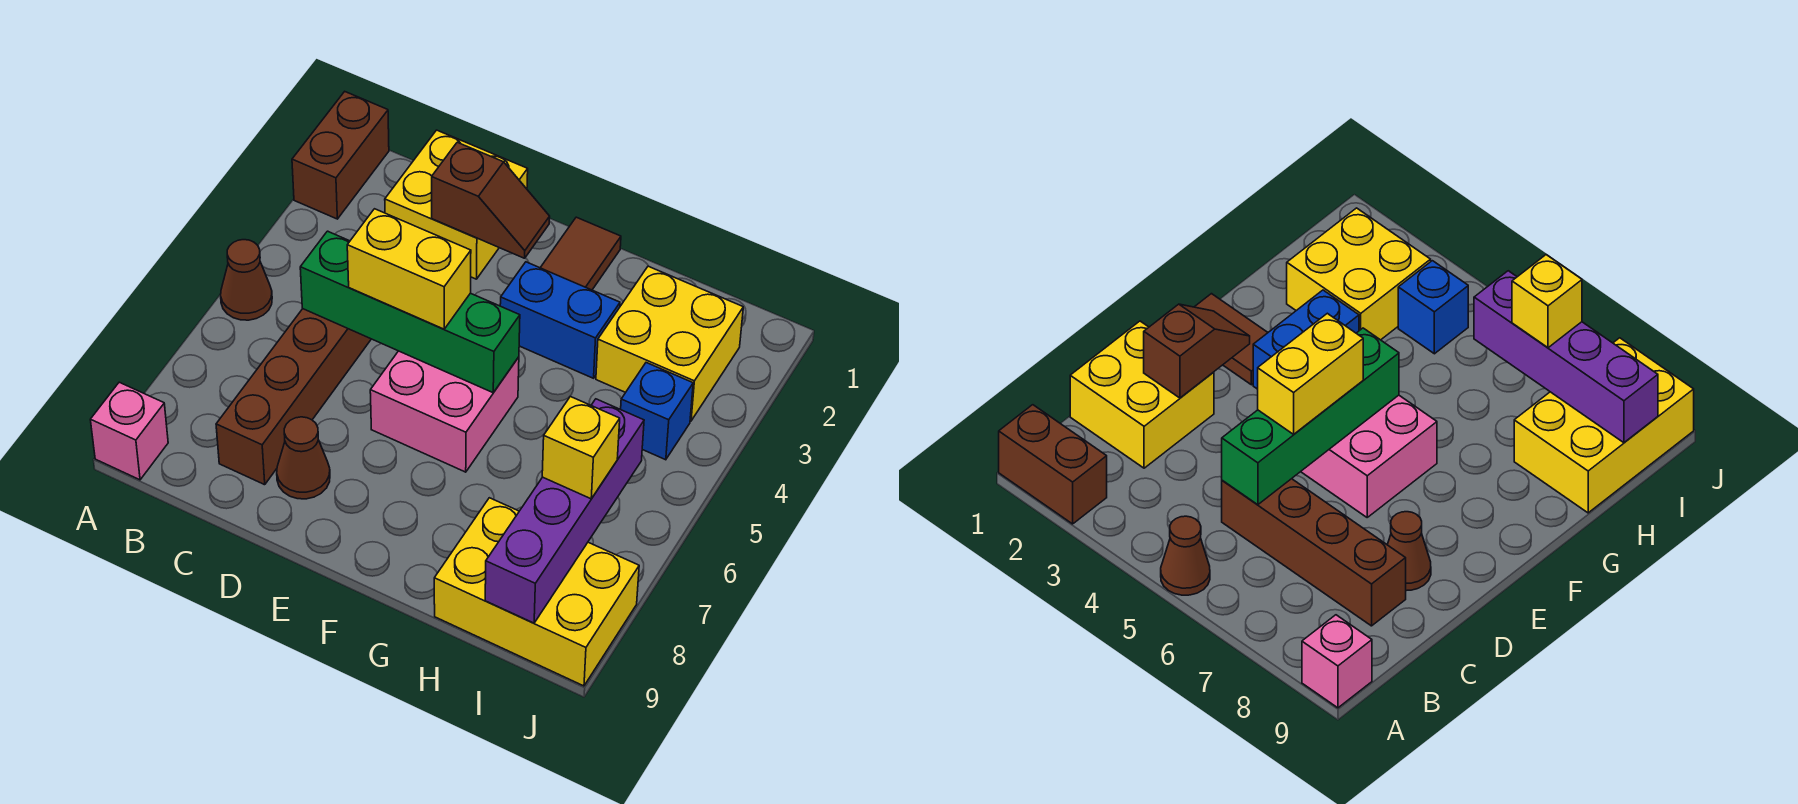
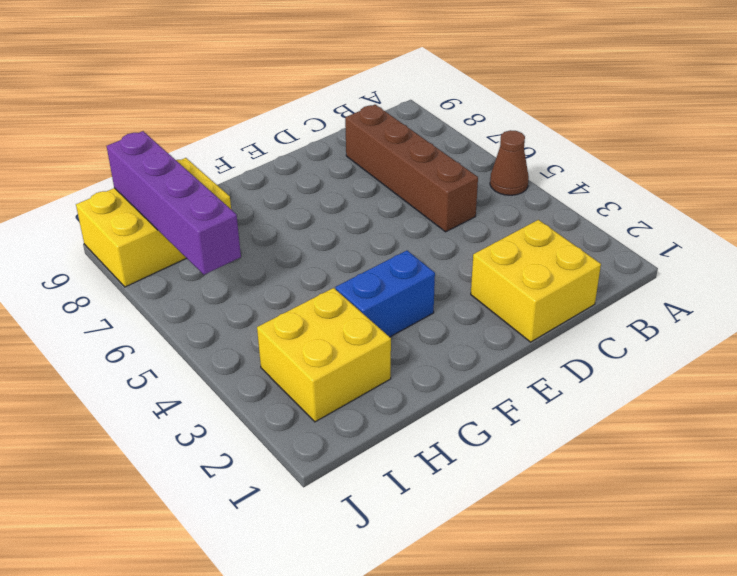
none -> brown brick A1:A2 level 1
none -> pink brick A9 level 1
none -> brown cone D8 level 1

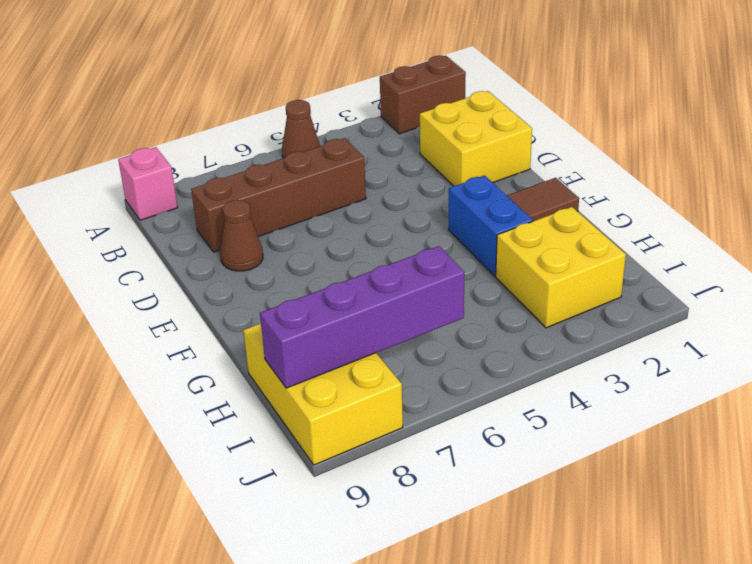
none -> pink brick E5:F6 level 1
none -> blue brick I4 level 1
none -> green brick C5:F5 level 2

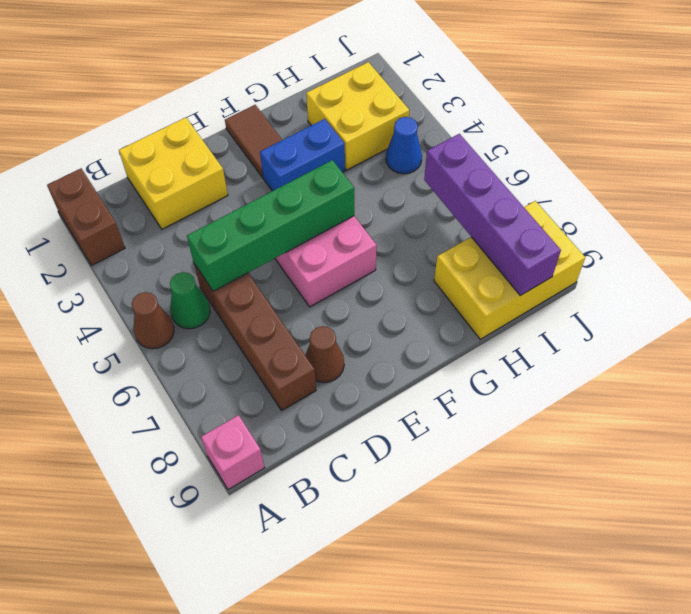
green cone B5 level 1 -> none
blue cone I4 level 1 -> blue brick I4 level 1
none -> brown slope D2:E2 level 2 top D
none -> yellow brick D5:E5 level 3
none -> yellow brick I7 level 3

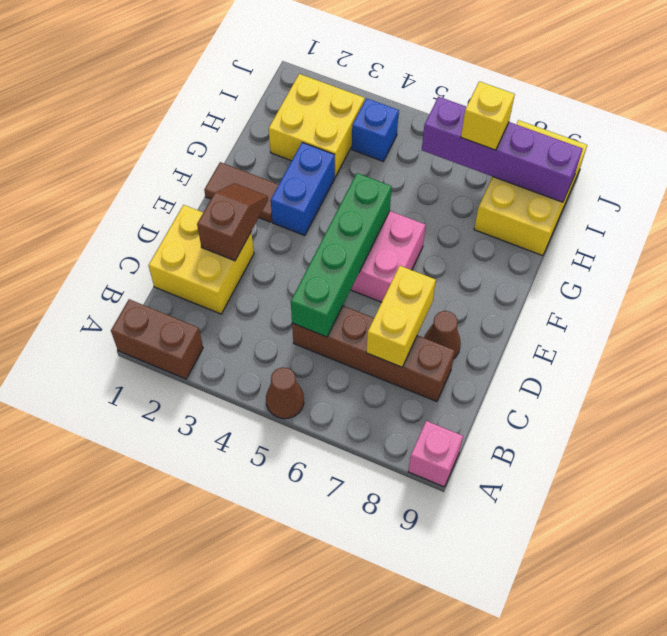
yellow brick C7:D7 level 2 -> yellow brick D5:E5 level 3

